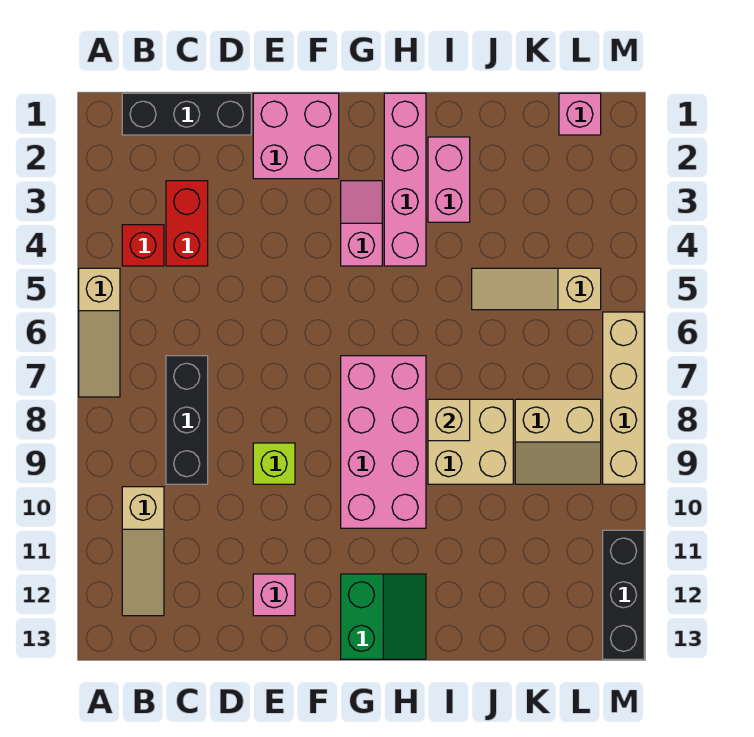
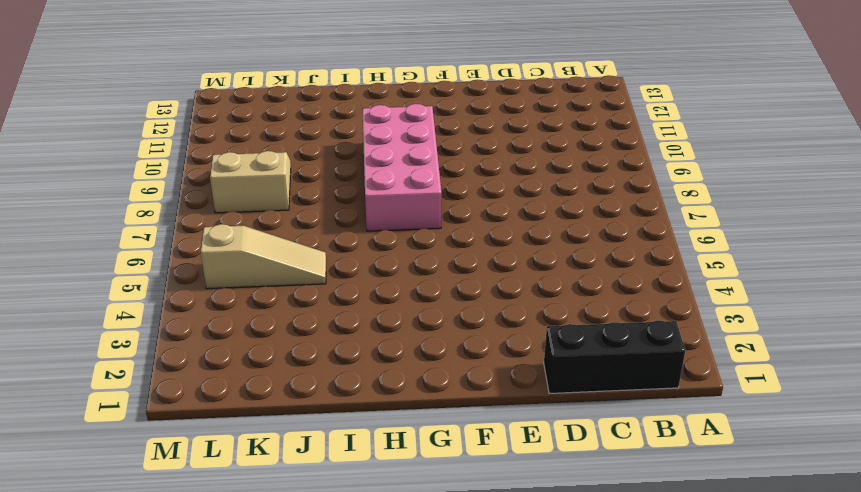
none -> tan slope A5:A7 level 1 top 5
none -> red brick B4 level 1
none -> tan slope B10:B12 level 1 top 10

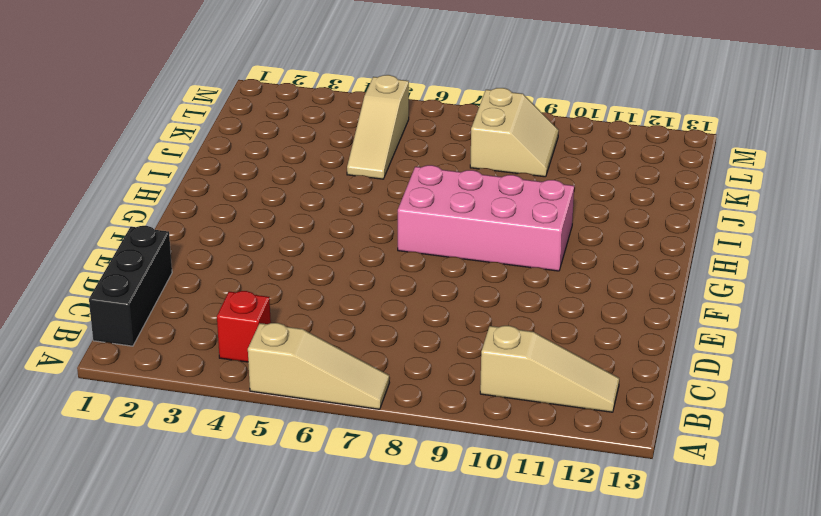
none -> red brick C3:C4 level 1
none -> black brick C7:C9 level 1
none -> pink brick E1:F2 level 1

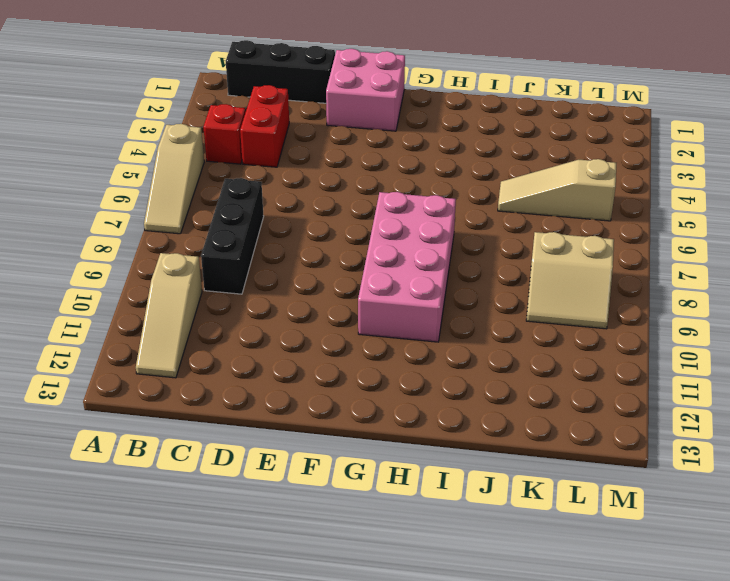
none -> lime brick E9 level 1
none -> pink brick E12 level 1
none -> pink slope G3:G4 level 1 top 4

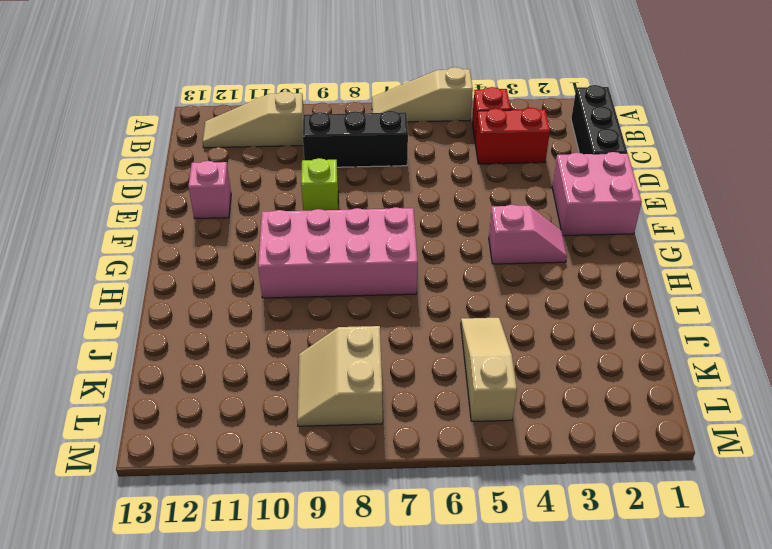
none -> green slope G12:H13 level 1 top G
none -> pink brick H1:H4 level 1
none -> pink brick I2:I3 level 1

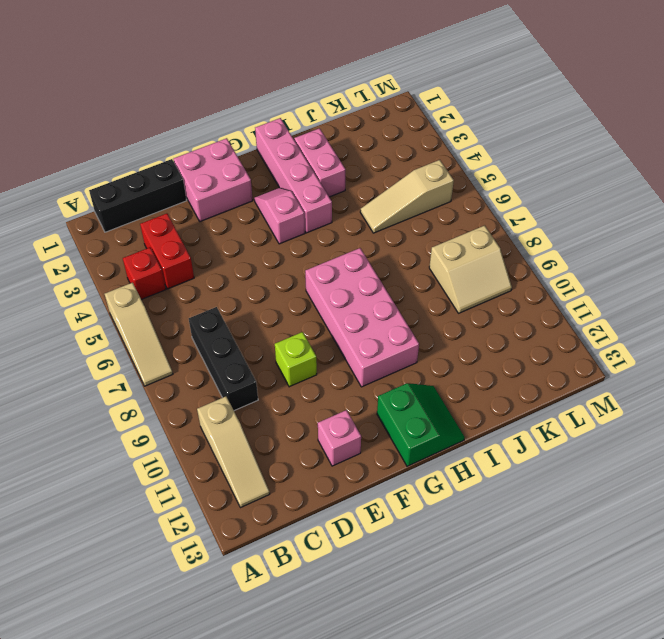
none -> tan brick I8:J9 level 1
none -> pink brick L1 level 1
none -> tan brick M6:M9 level 1

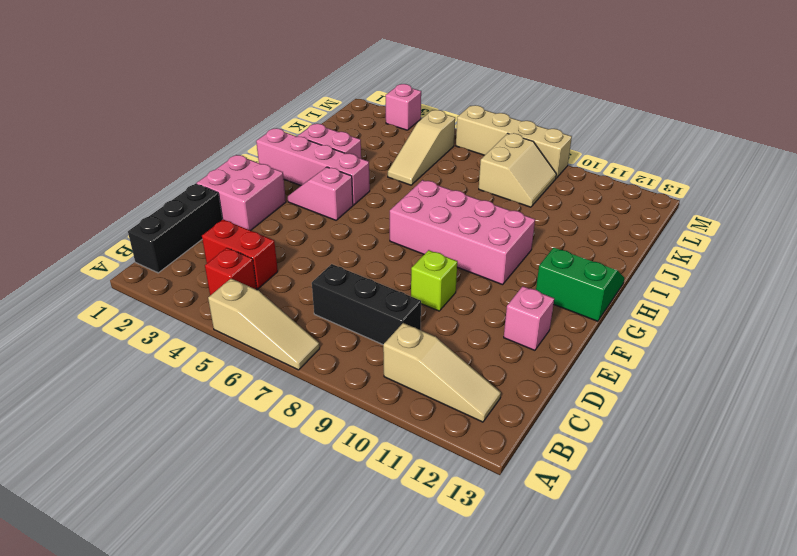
pink brick M3 level 1 -> pink brick L1 level 1
none -> tan brick I8:J9 level 1
none -> black brick M11:M13 level 1
none -> tan brick I8 level 2

